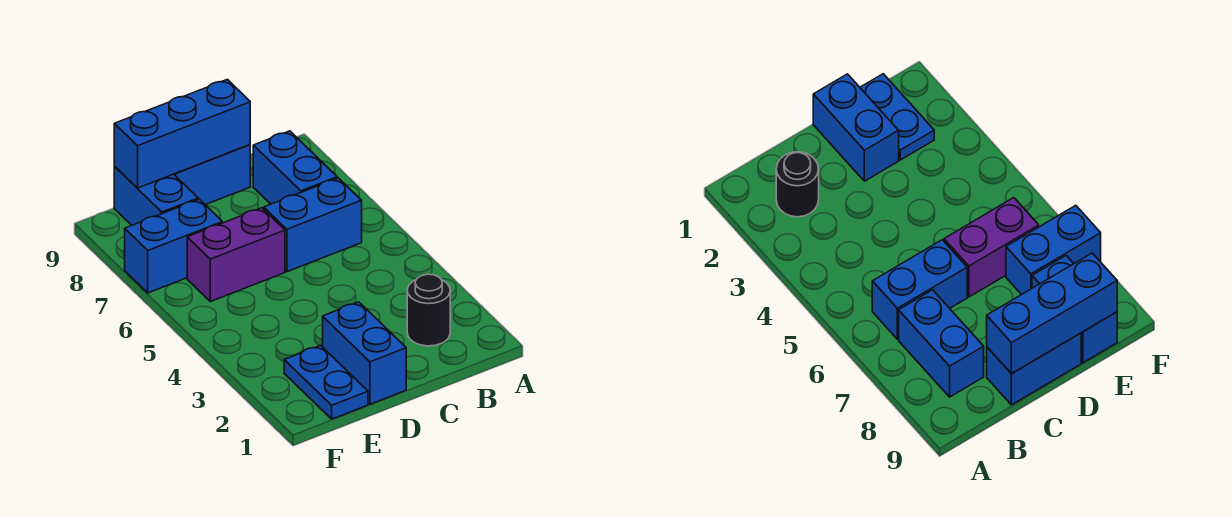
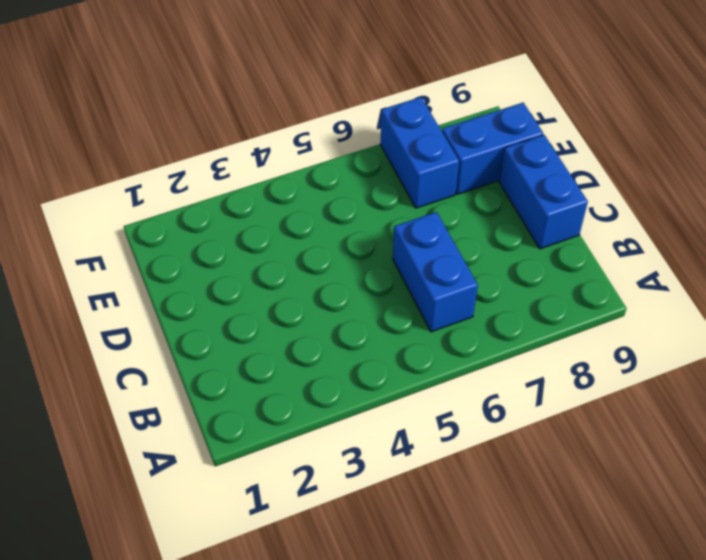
none -> black round brick B2 level 1
none -> blue brick B7:B8 level 1

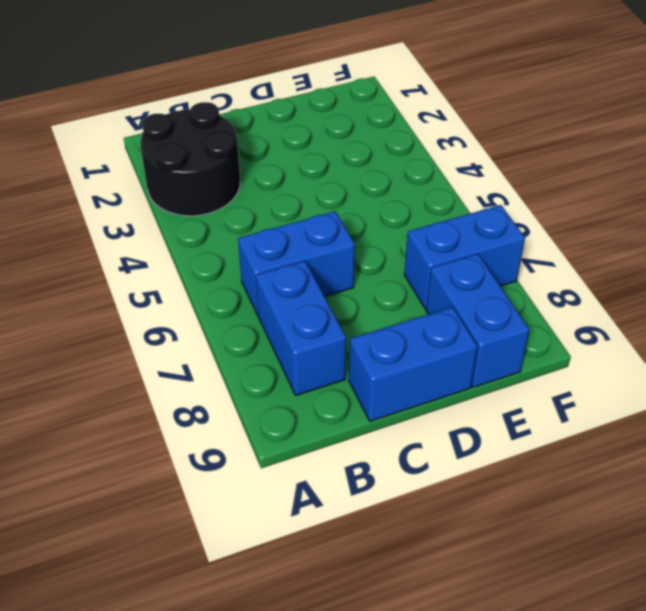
black round brick A2:B3 level 1 -> black round brick B2 level 1
none -> blue brick D1:D2 level 1
none -> purple brick D6:E6 level 1

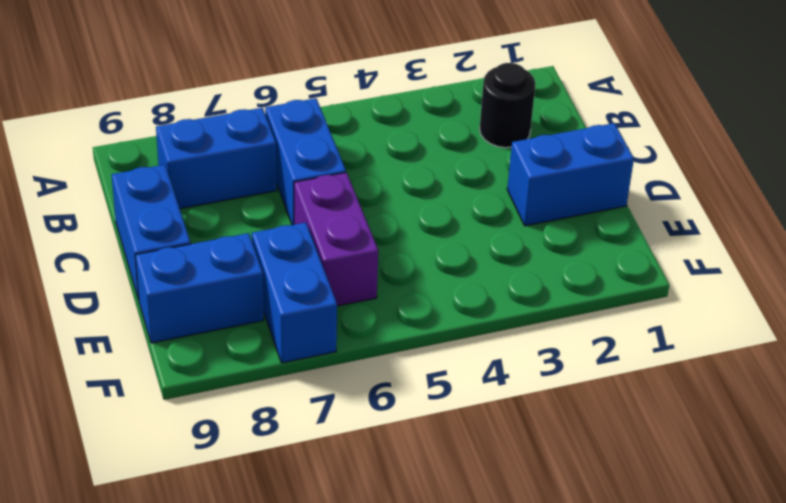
none -> blue plate E1:E2 level 1
none -> blue brick C9:E9 level 2

